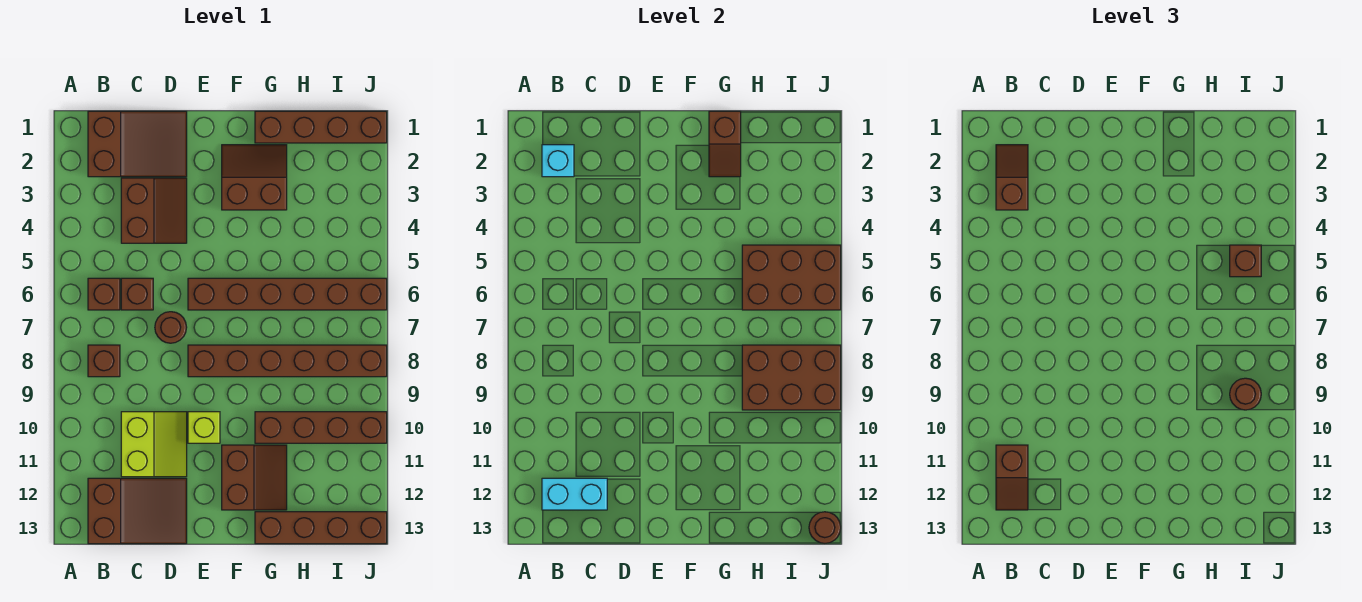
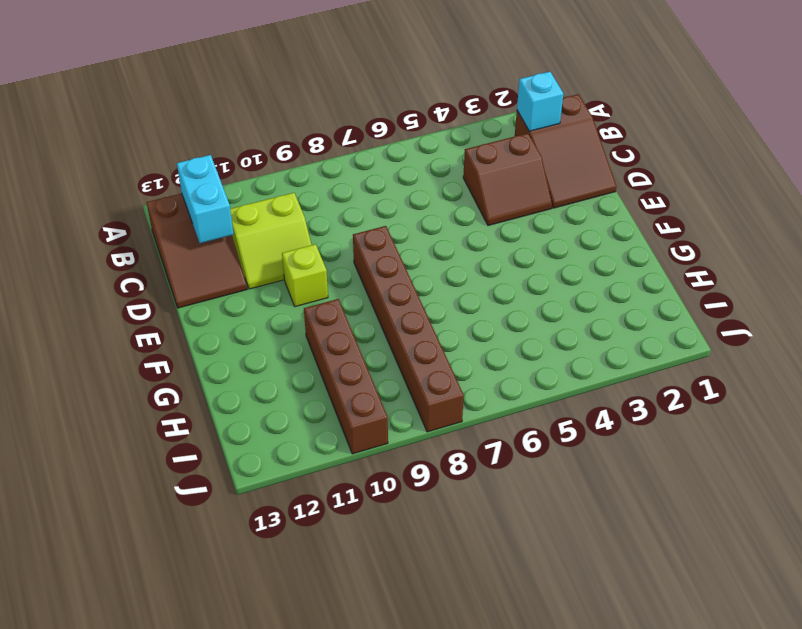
none -> brown brick B6 level 1
none -> brown brick B8 level 1
none -> brown brick C6 level 1

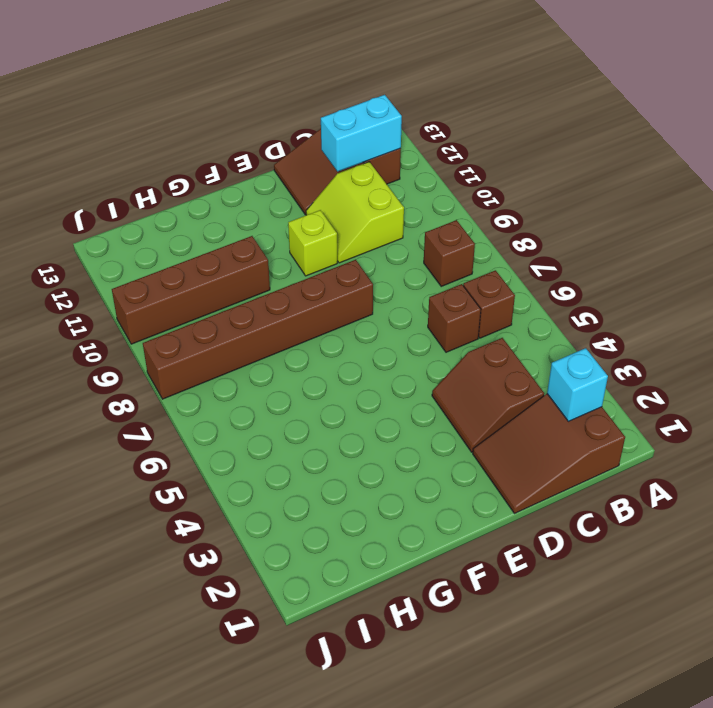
none -> brown round brick D7 level 1
none -> brown brick E6:J6 level 1
none -> brown slope F2:G3 level 1 top 3

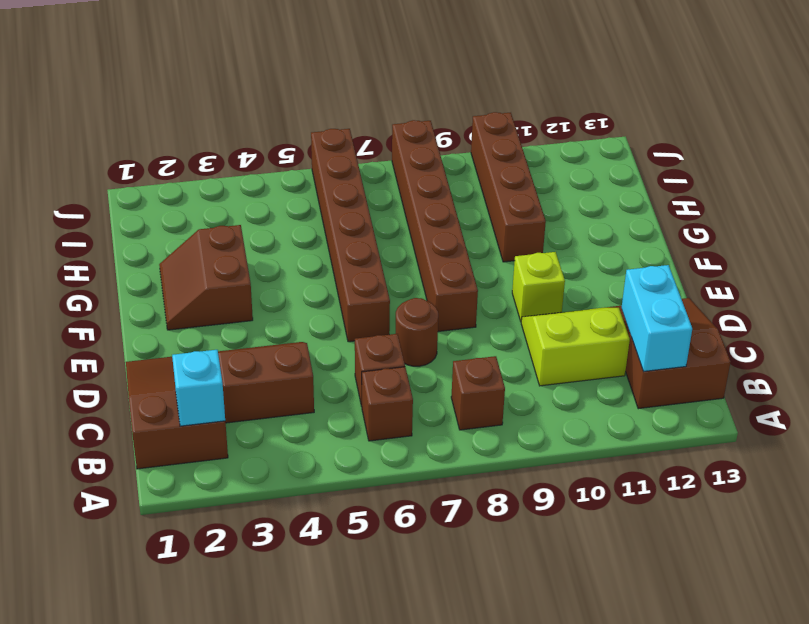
none -> brown slope F11:G12 level 1 top F
none -> brown brick G1:J1 level 1
none -> brown brick G13:J13 level 1

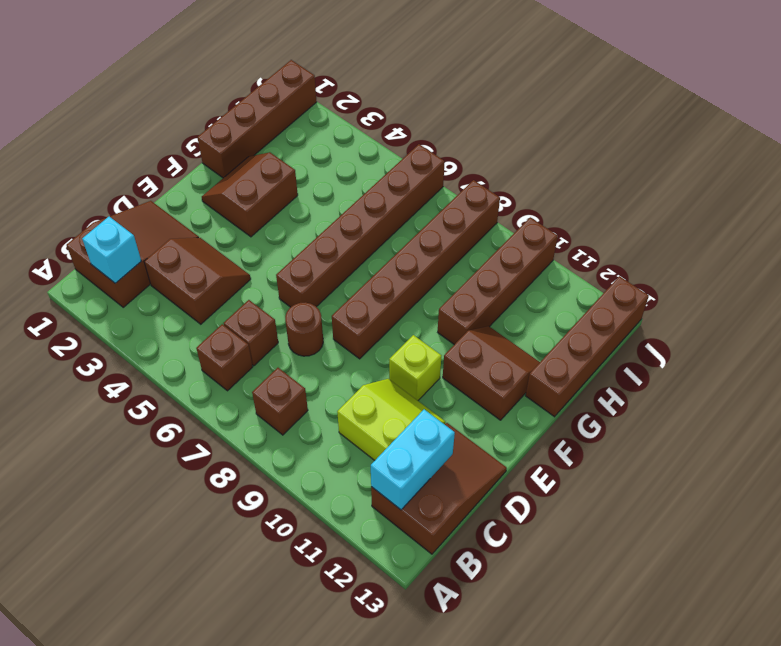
none -> brown slope G1:G2 level 2 top 1
none -> brown brick H5:J6 level 2
none -> brown brick H8:J9 level 2

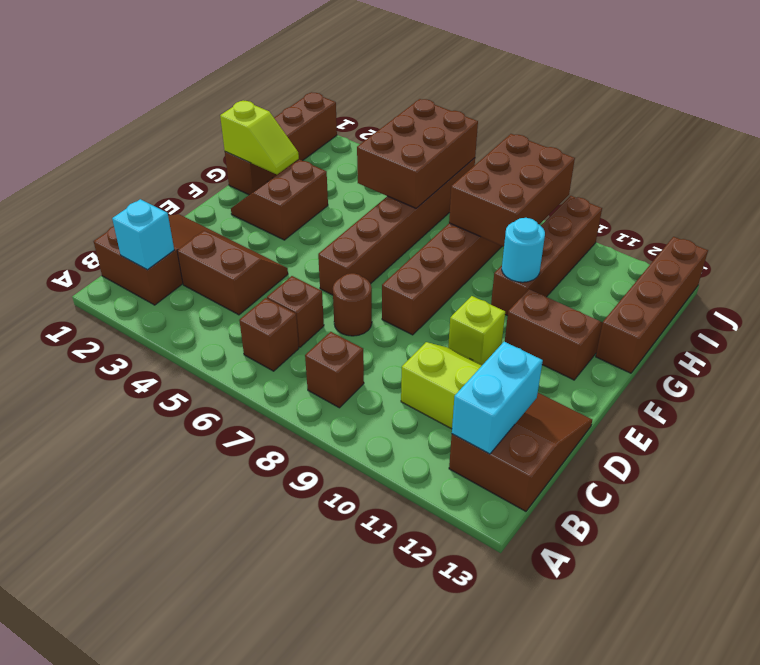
lime slope G1:G2 level 2 top 1 -> brown slope G1:G2 level 2 top 1
cyan round brick G10 level 2 -> none
none -> brown round brick J13 level 2
none -> brown slope B2:B3 level 3 top 3
none -> brown slope B11:B12 level 3 top 11

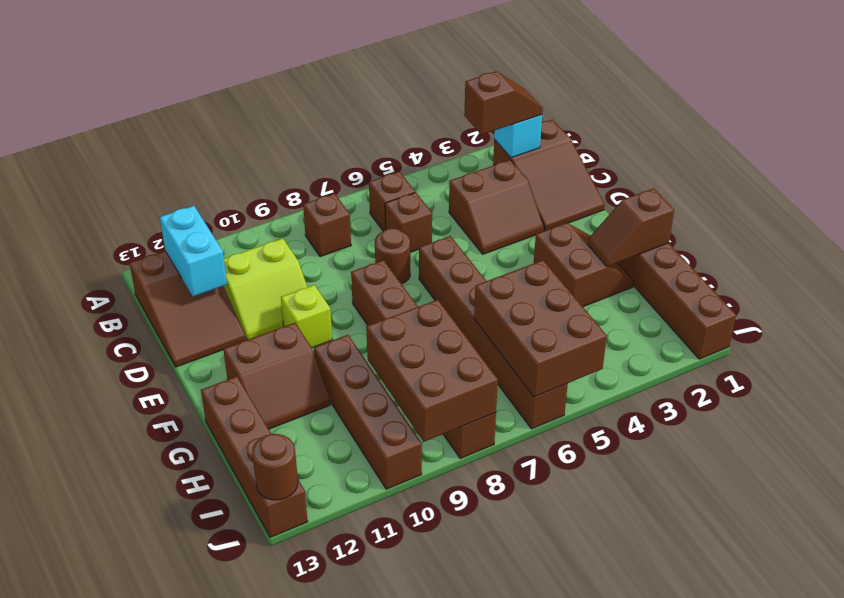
none -> brown slope B11:B12 level 3 top 11
none -> brown brick I5 level 3
none -> brown round brick I9 level 3

